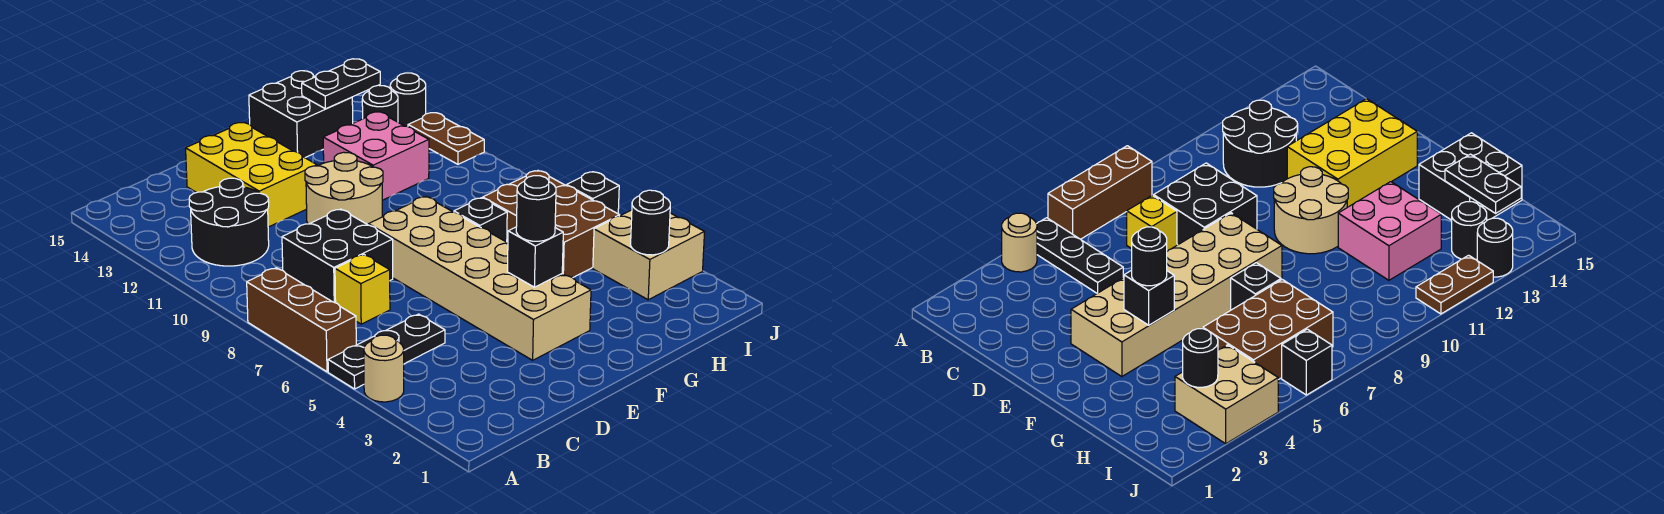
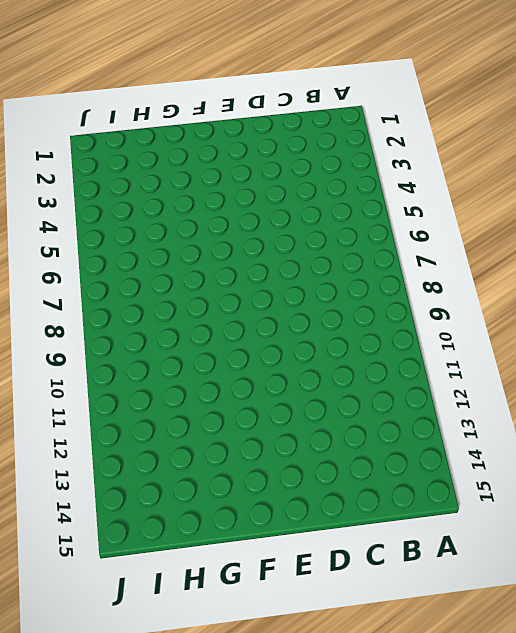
none -> tan round brick A4 level 1
none -> black plate A5:C5 level 1
none -> brown brick A6:A8 level 1

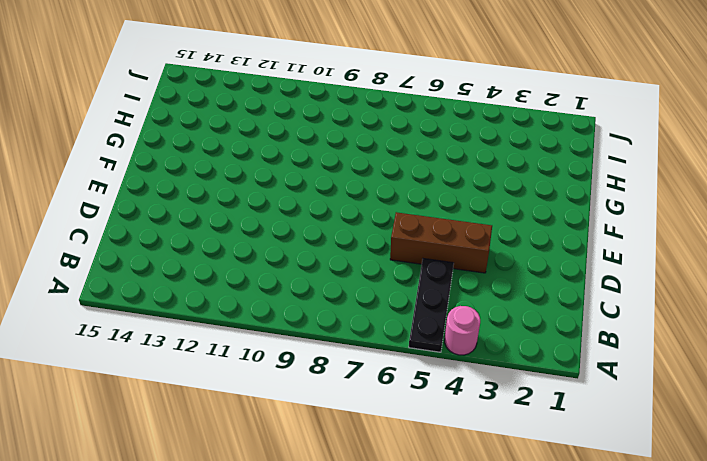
pink round brick A4 level 1 -> tan round brick A4 level 1
brown brick D4:D6 level 1 -> brown brick A6:A8 level 1
none -> black round brick B11:C12 level 1
none -> yellow brick C7 level 1
none -> black brick C8:D9 level 1

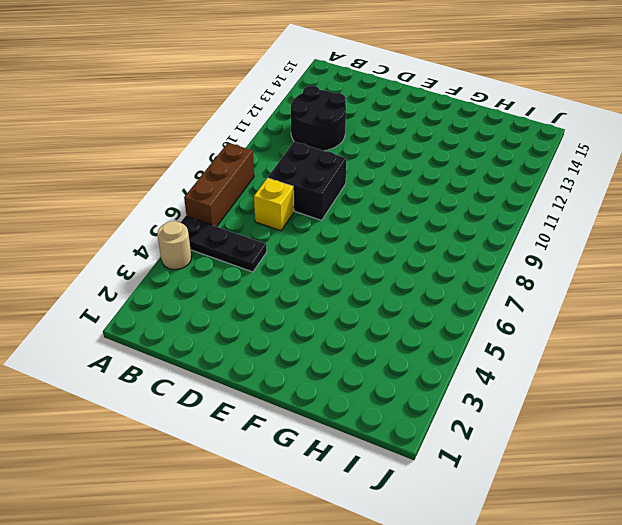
none -> yellow brick D12:E14 level 1
none -> tan brick E3:F8 level 1
none -> tan round brick E10:F11 level 1

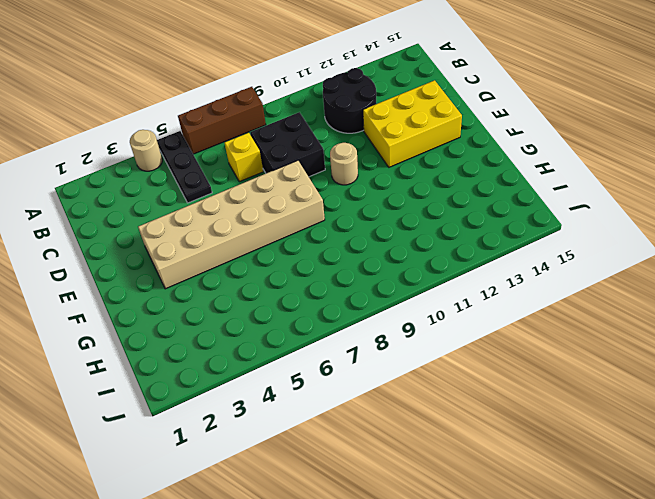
tan round brick E10 level 1 -> tan round brick E10:F11 level 1
none -> black brick G7 level 1
none -> pink brick G11:H12 level 1
none -> black brick G14:H15 level 1

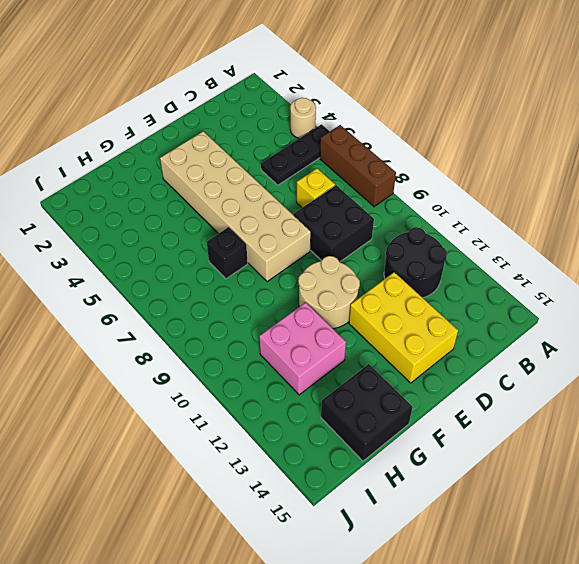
none -> brown brick H5:I7 level 1
none -> tan brick I3:J4 level 1
none -> black round brick I13 level 1

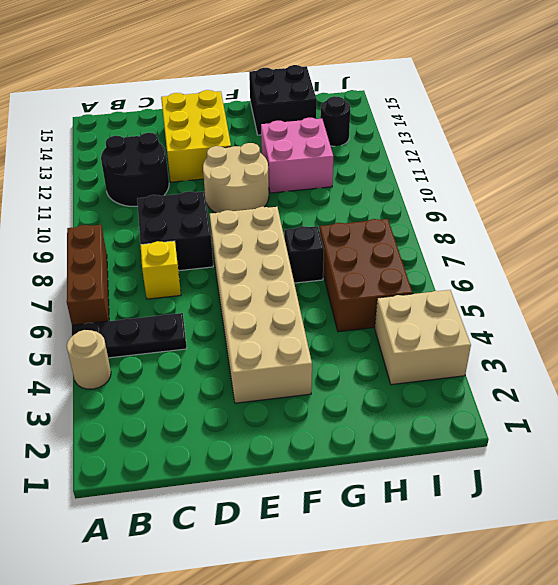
none -> black brick J6 level 1
none -> brown plate J11:J12 level 1
none -> black round brick J13 level 1

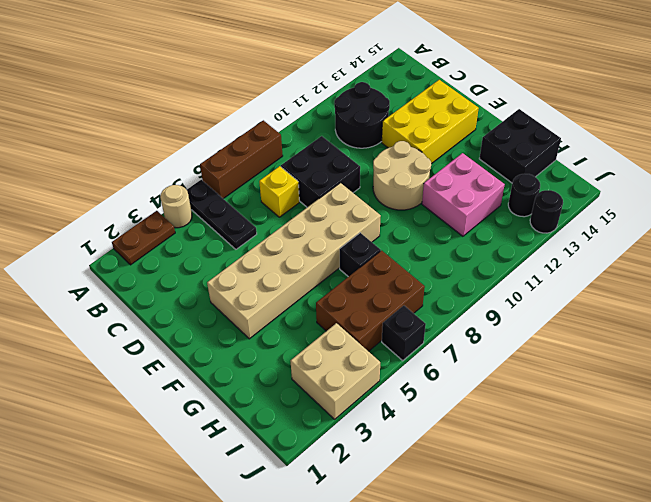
brown plate A2:A3 level 1 -> brown plate J11:J12 level 1
none -> black brick F4 level 2
none -> black plate H14:I14 level 2
none -> black round brick I3 level 2

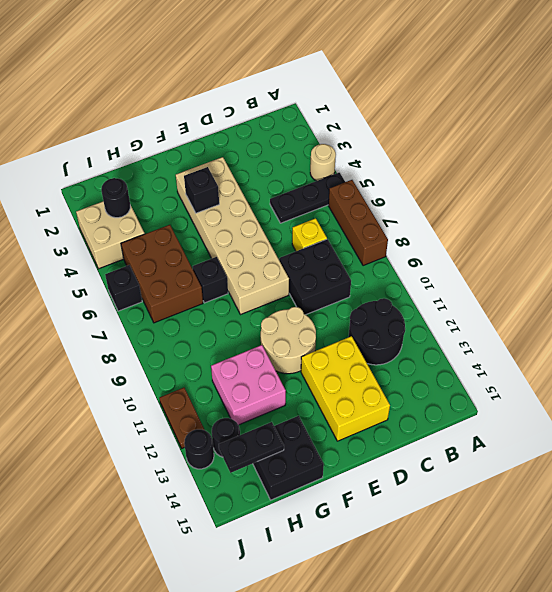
none -> black round brick F4 level 3

